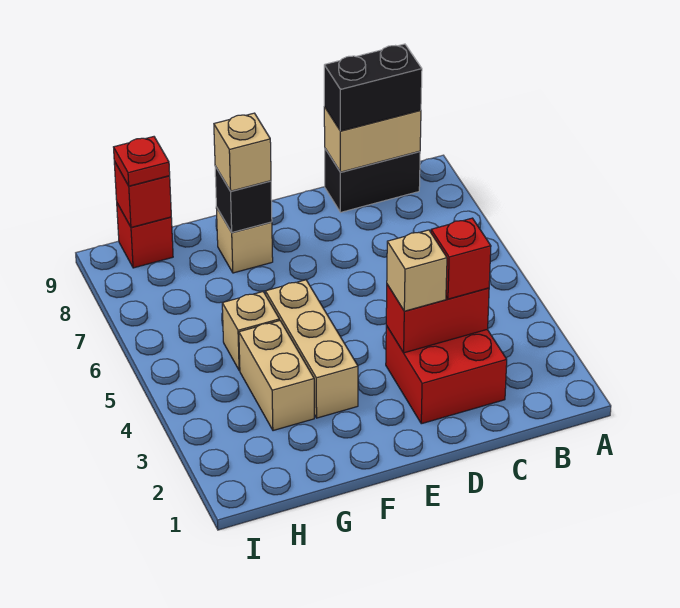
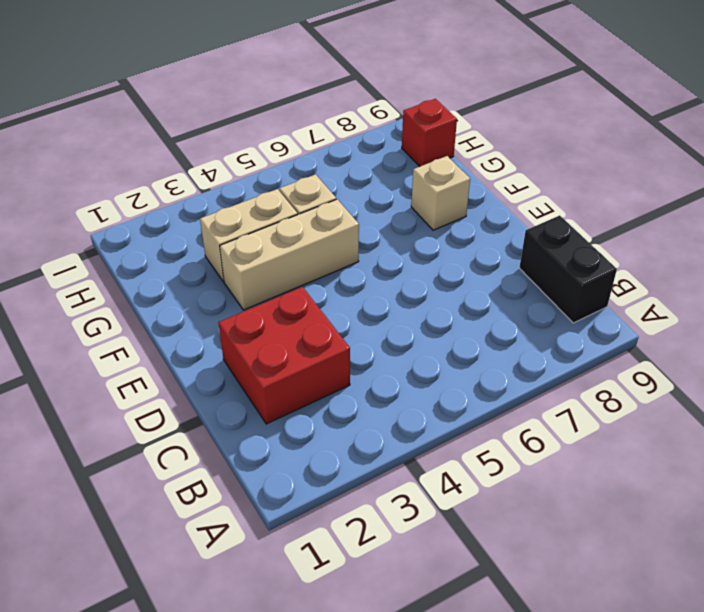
none -> tan brick B9:C9 level 2
none -> red brick C3:D3 level 2
none -> black brick F8 level 2

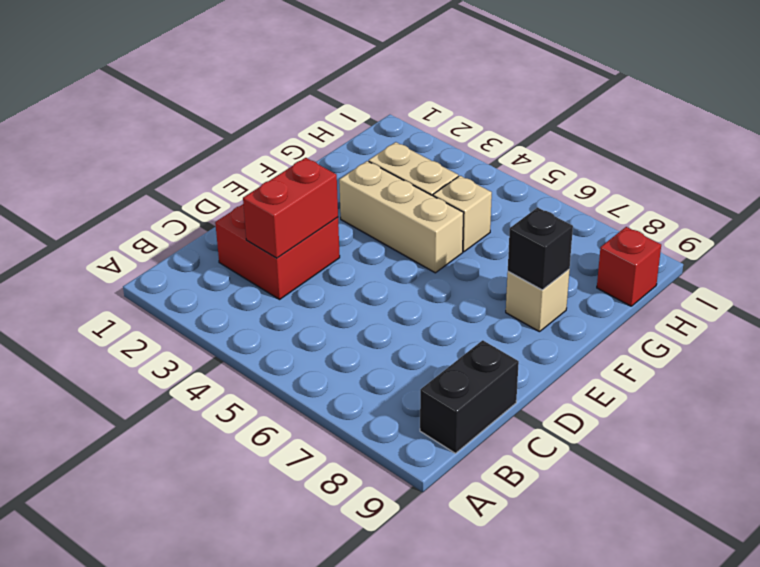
none -> tan brick B9:C9 level 2
none -> red brick H9 level 2
none -> black brick B9:C9 level 3

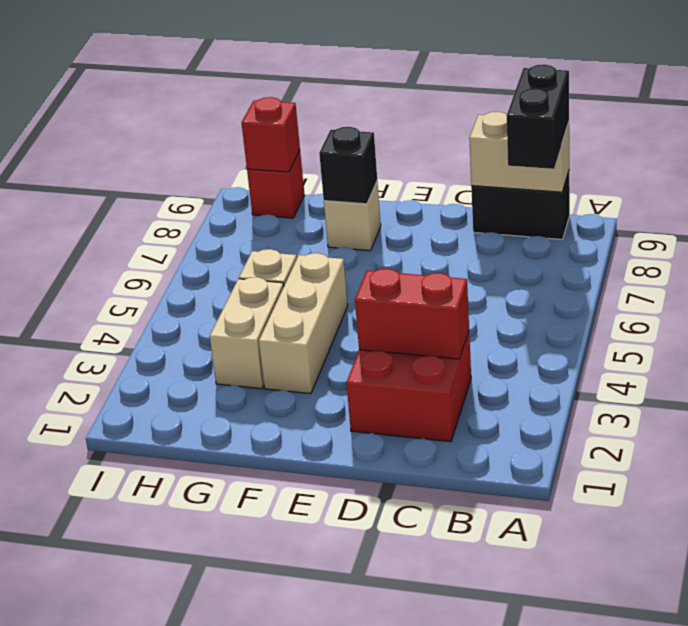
black brick B8:B9 level 3 -> black brick B9:C9 level 3
none -> red brick C3 level 3
none -> tan brick D3 level 3
none -> tan brick F8 level 3

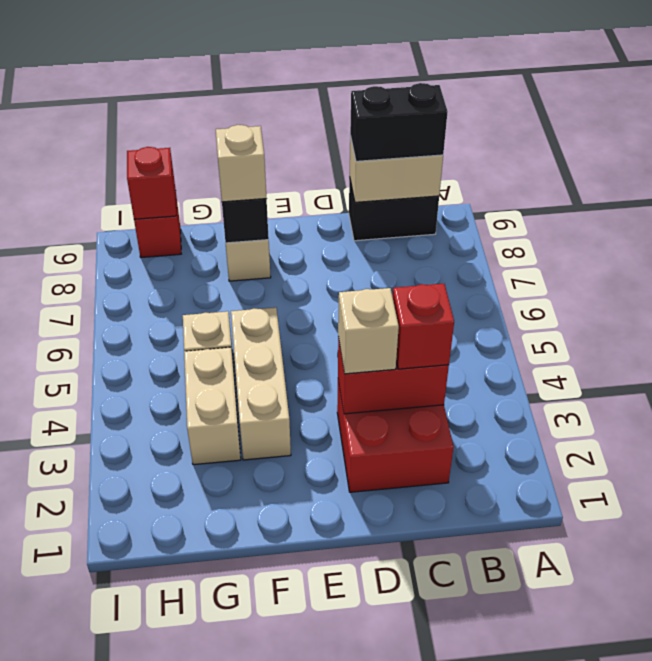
none -> red plate H9 level 3

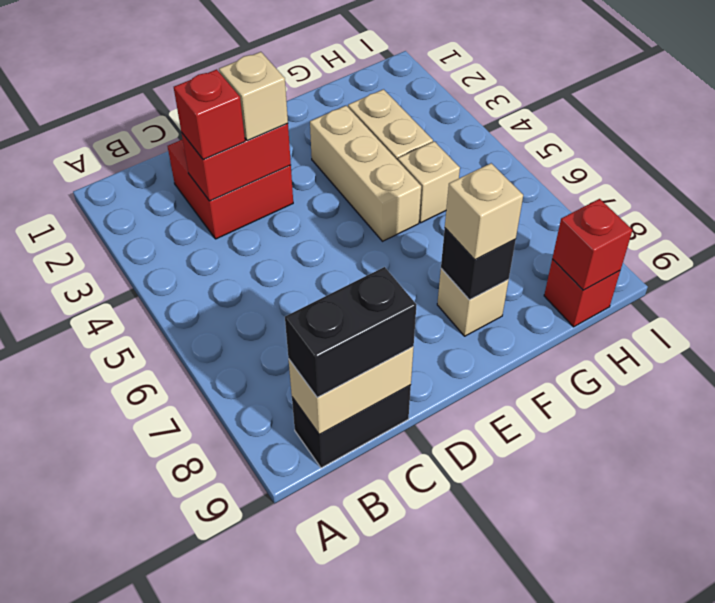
none -> red plate H9 level 3

